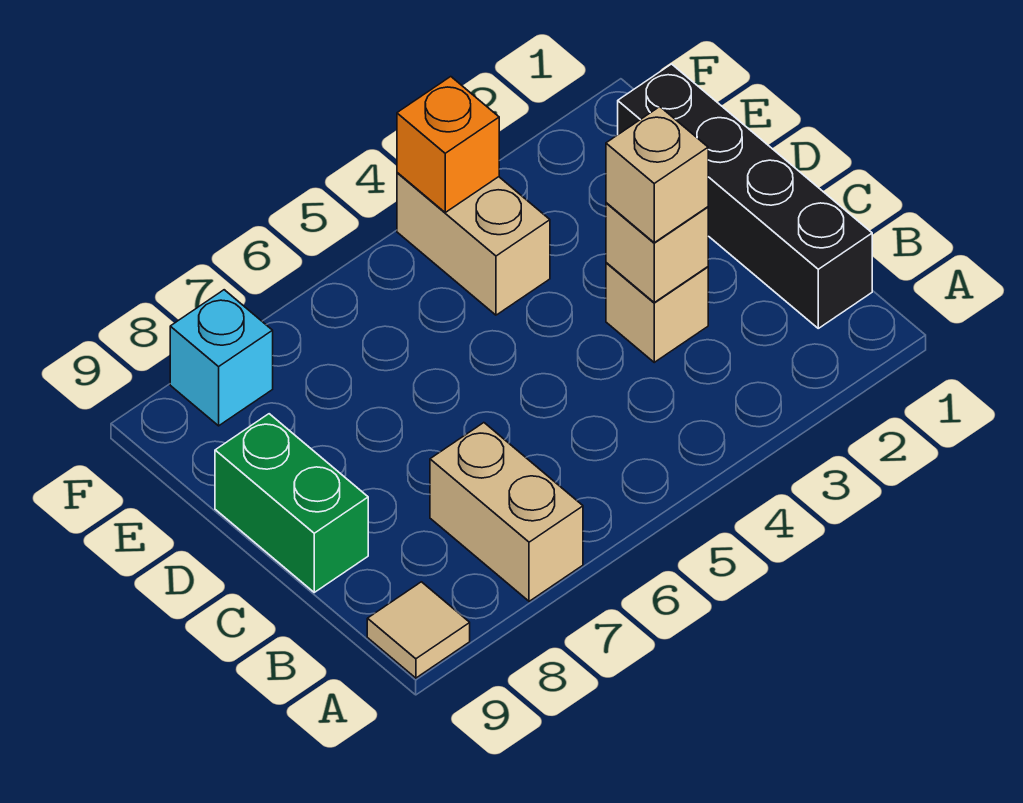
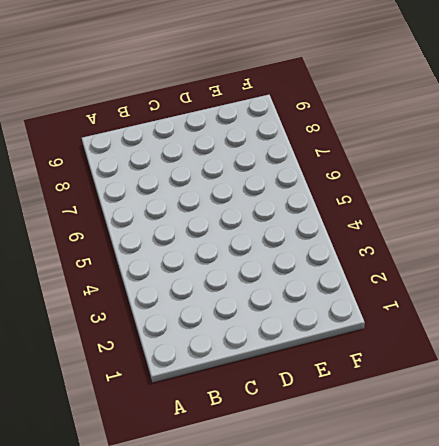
none -> tan brick A7:B7 level 1
none -> tan tile A9 level 1

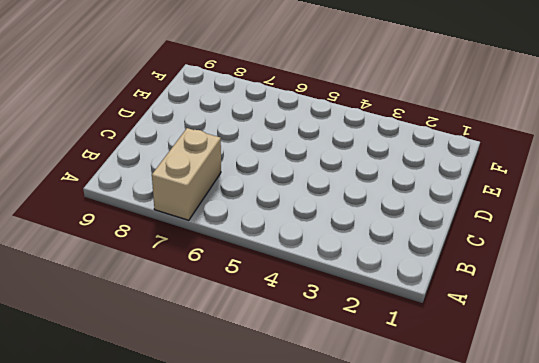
none -> tan tile A9 level 1
none -> black brick B1:E1 level 1

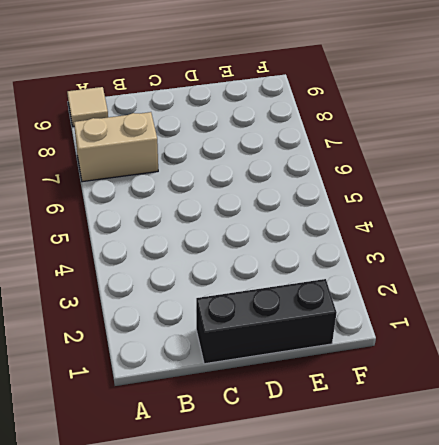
black brick C1:E1 level 1 -> black brick B1:E1 level 1
none -> tan brick C3 level 1
none -> green brick C9:D9 level 1

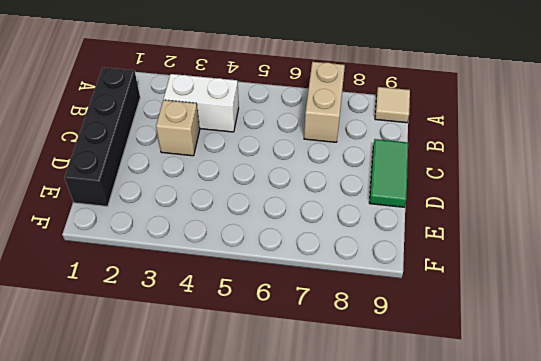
white brick B3:B4 level 1 -> none
green tile C9:D9 level 1 -> green brick C9:D9 level 1
none -> tan brick E4:F4 level 1
none -> cyan brick F8 level 1

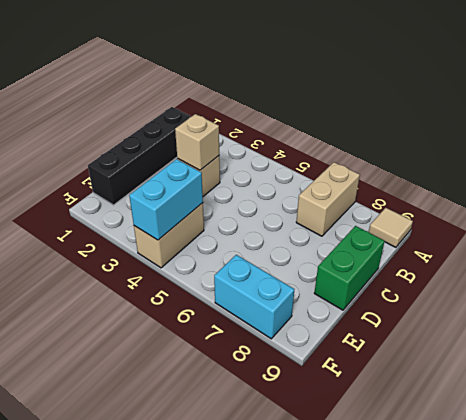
cyan brick E4:F4 level 2 -> orange brick F4 level 2
cyan brick F7:F8 level 1 -> cyan brick F8 level 1
none -> tan brick C3 level 3

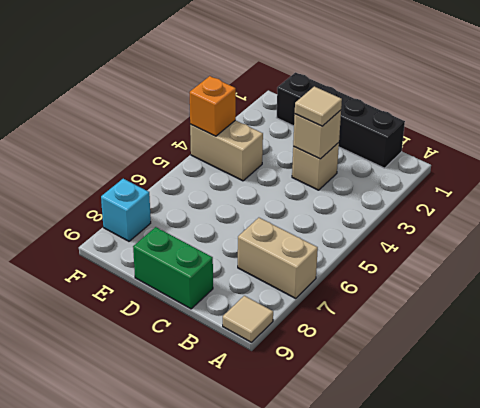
tan tile C3 level 3 -> tan brick C3 level 3

